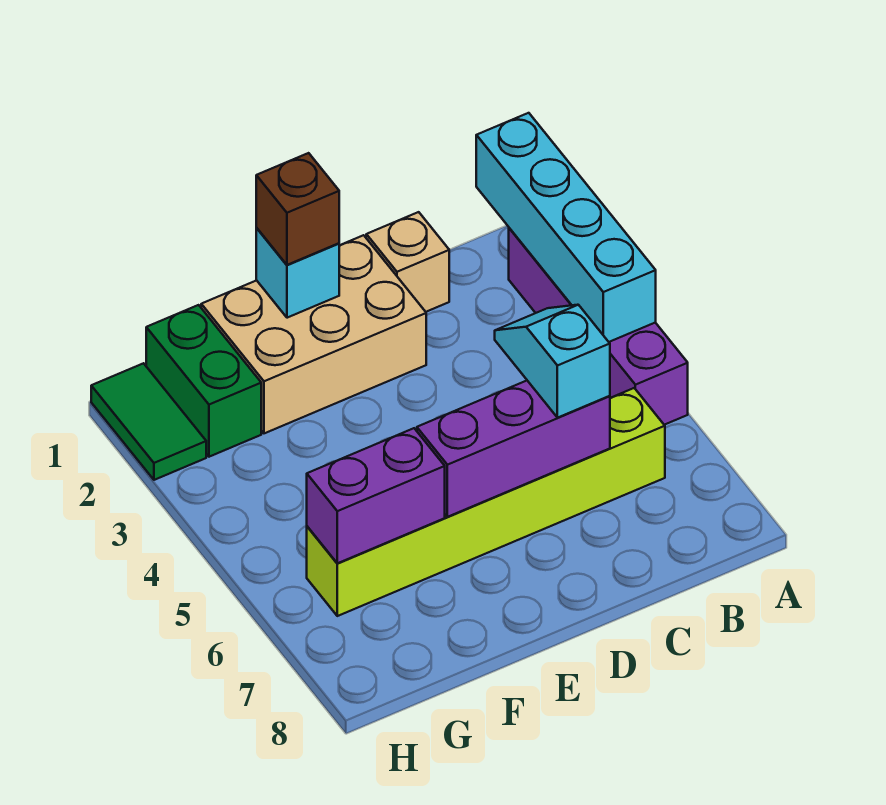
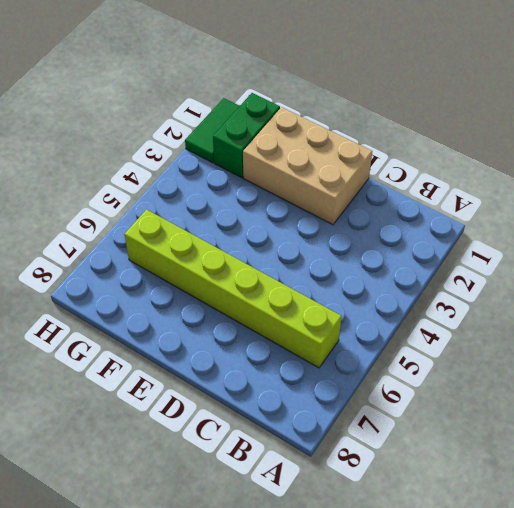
none -> purple brick A2:A5 level 1
none -> tan brick C1 level 1
none -> cyan brick A1:A4 level 2

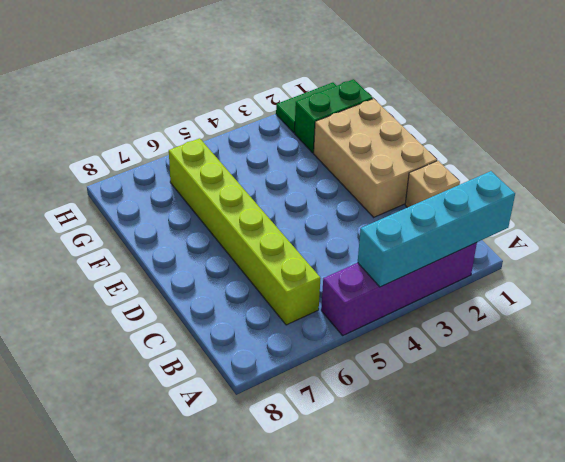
none -> purple brick C6:E6 level 2
none -> cyan brick E1 level 2
none -> purple brick F6:G6 level 2

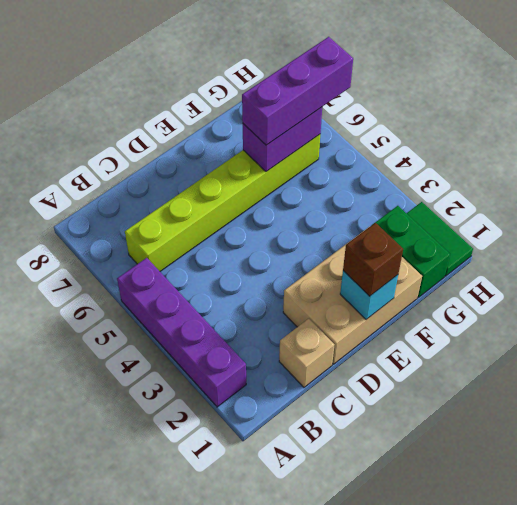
purple brick F6:H6 level 3 -> purple brick C6:E6 level 2
none -> cyan brick A1:A4 level 2
none -> cyan slope C5:C6 level 3 top 6

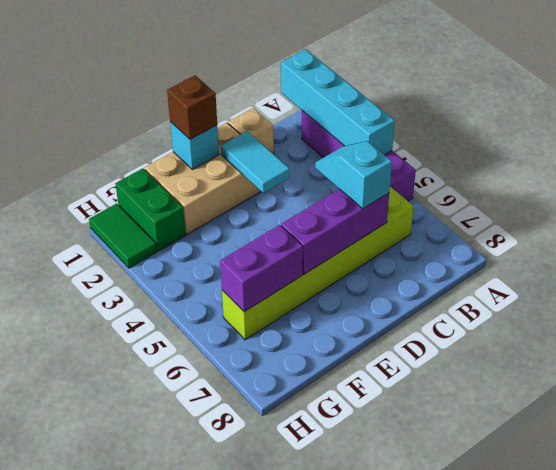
cyan tile D2:D3 level 2 -> none

